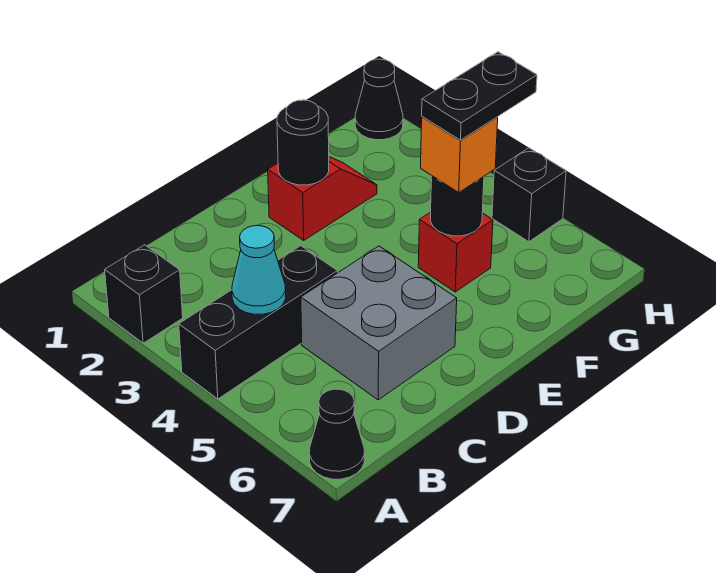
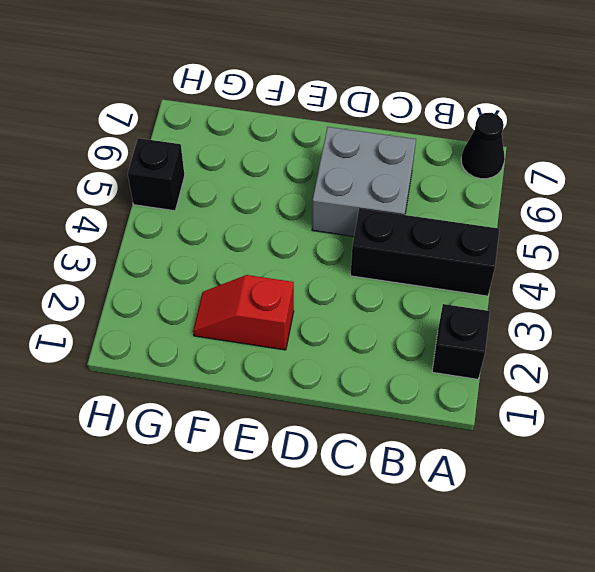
none -> red brick F5 level 1
none -> black cone H1 level 1
none -> cyan cone B4 level 2

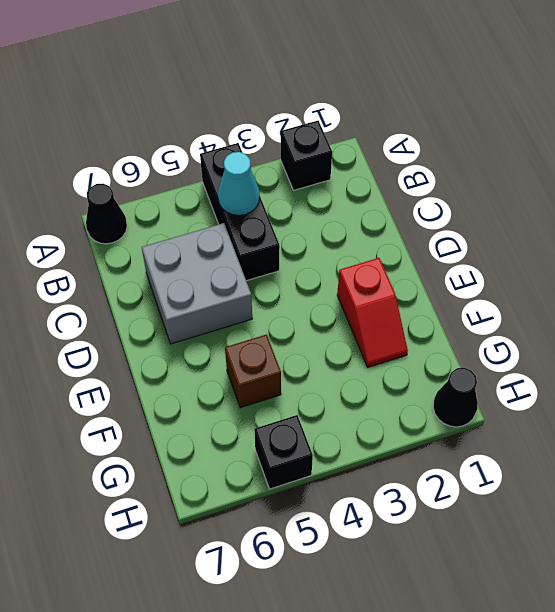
brown brick F5 level 1 -> red brick F5 level 1
none -> black round brick E2 level 2
none -> black round brick F5 level 2
none -> orange brick F5 level 3

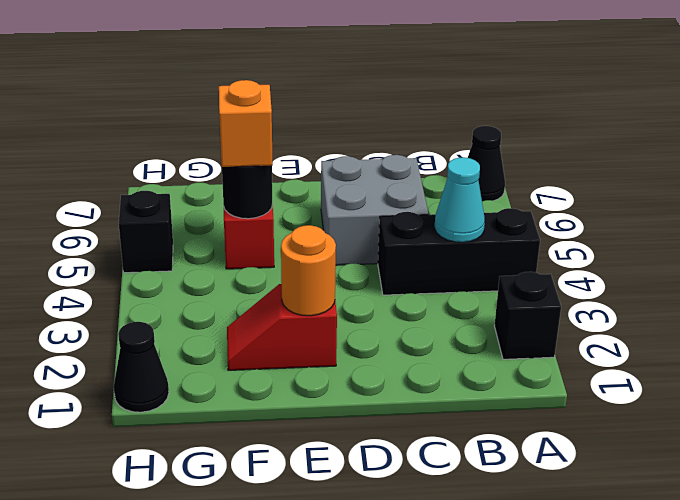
orange round brick E2 level 2 -> black round brick E2 level 2
none -> black plate F5:G5 level 4

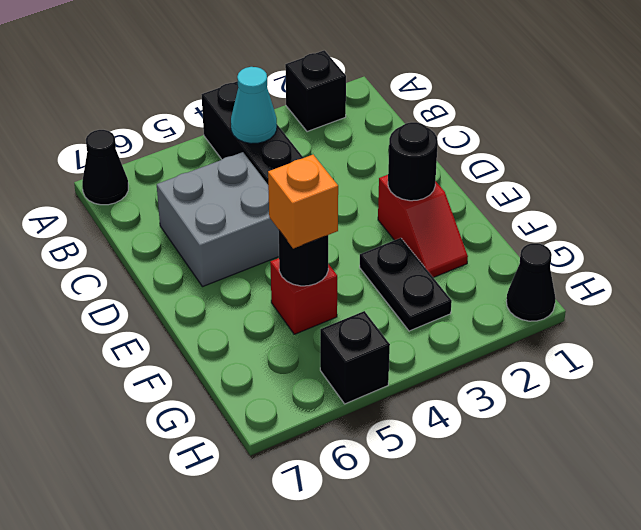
black plate F3:G3 level 1 -> black plate F5:G5 level 4

